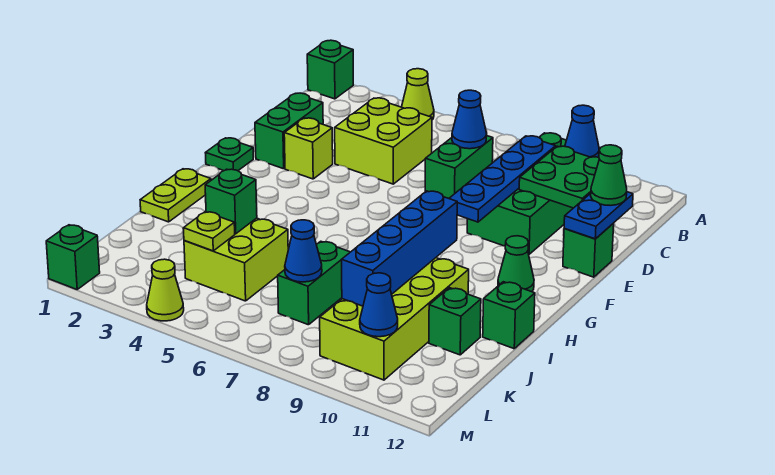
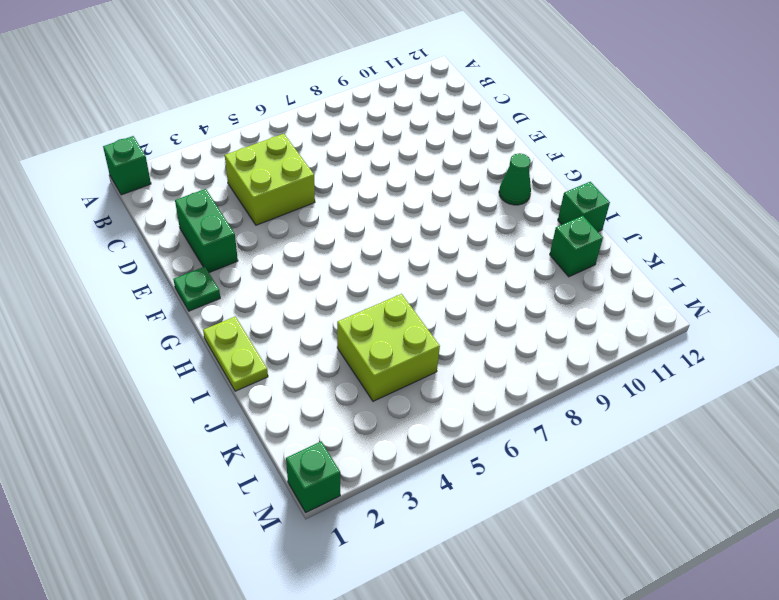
none -> lime cone A4 level 1
none -> green brick B9:E10 level 1
none -> green brick C7:D7 level 1

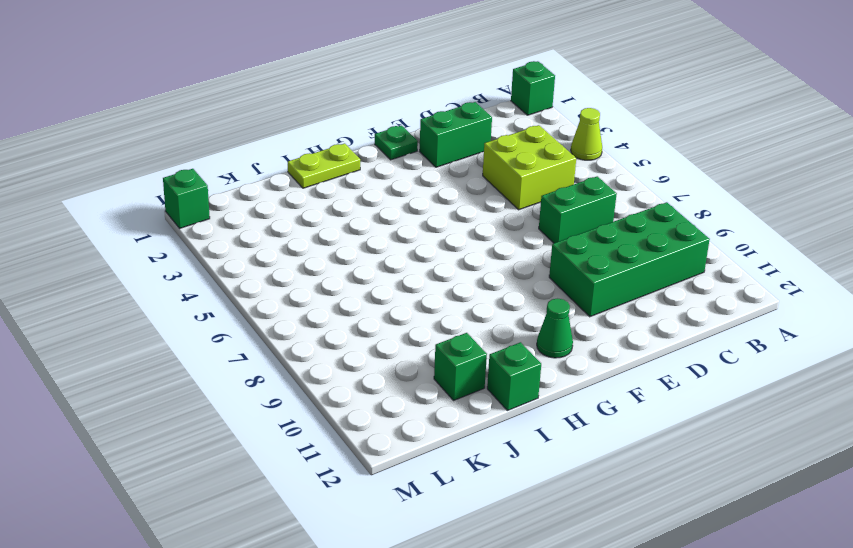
none -> lime brick E3 level 1
none -> green brick E12 level 1
none -> lime brick I9:L10 level 1

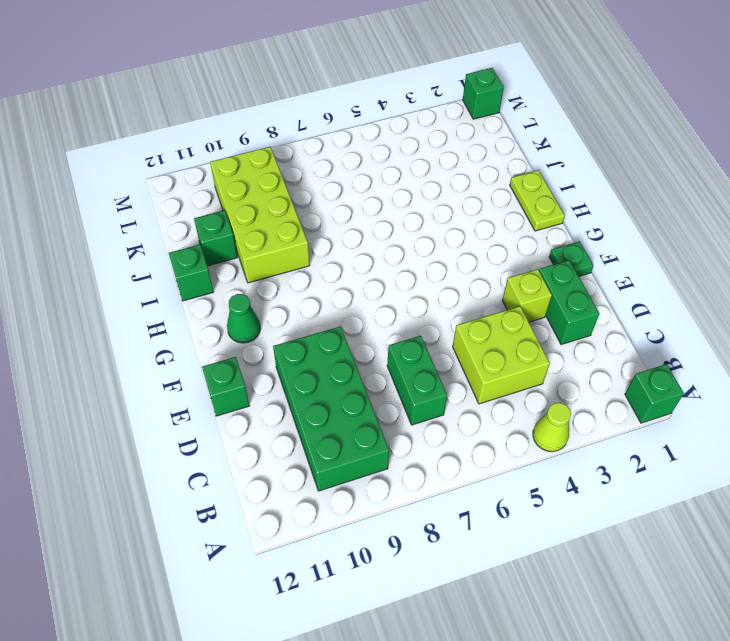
none -> lime brick J4:K5 level 1
none -> green brick J7:K7 level 1
none -> lime cone M4 level 1

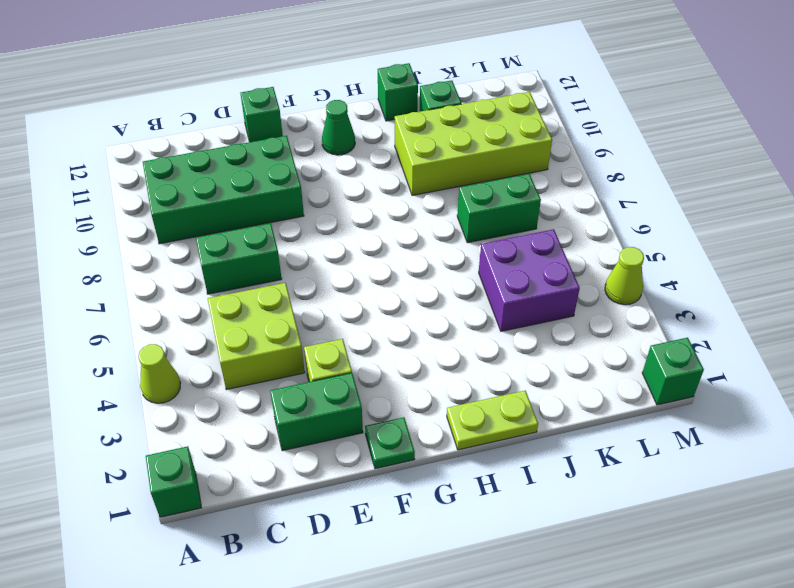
purple brick J4:K5 level 1 -> lime brick J4:K5 level 1
none -> blue cone B10 level 2
none -> blue cone C7 level 2
none -> blue plate C9:F9 level 2

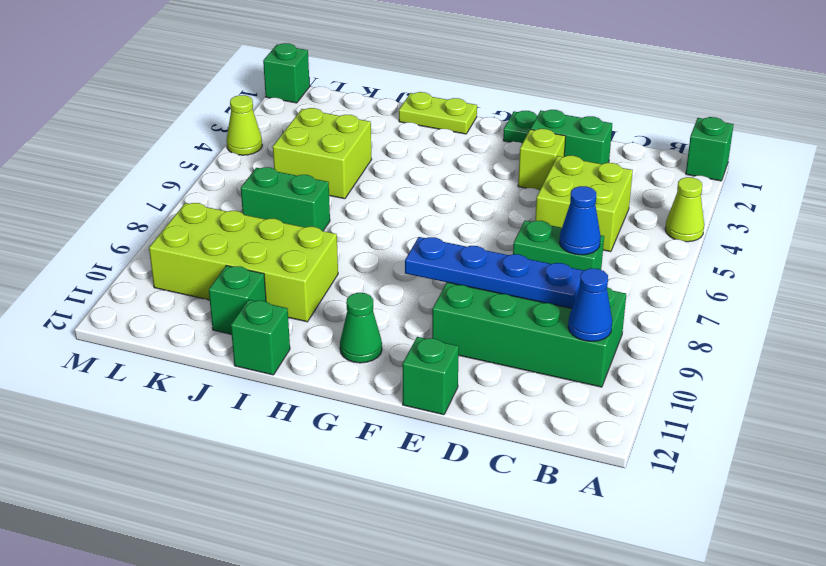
none -> green plate C10:D11 level 2
none -> blue plate D12:E12 level 2
none -> blue brick H9:K9 level 2

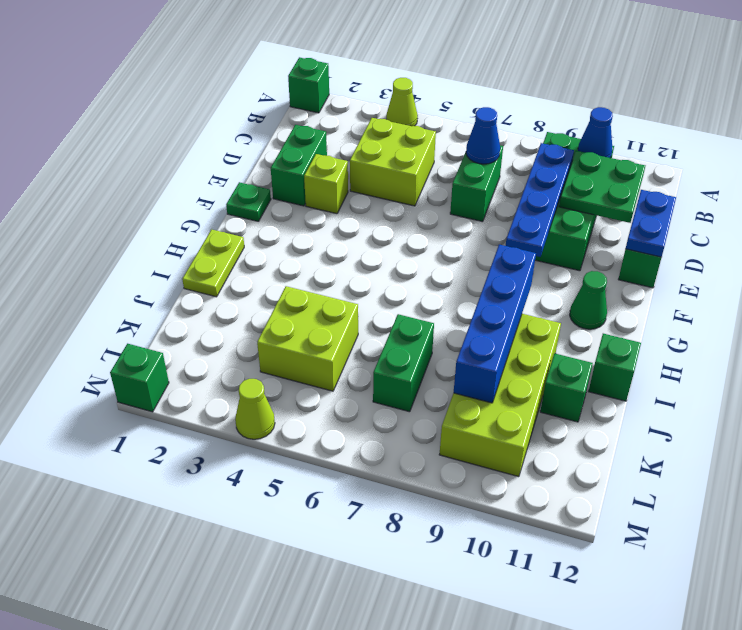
none -> green brick J4 level 2
none -> lime plate K4 level 2
none -> blue cone K7 level 2

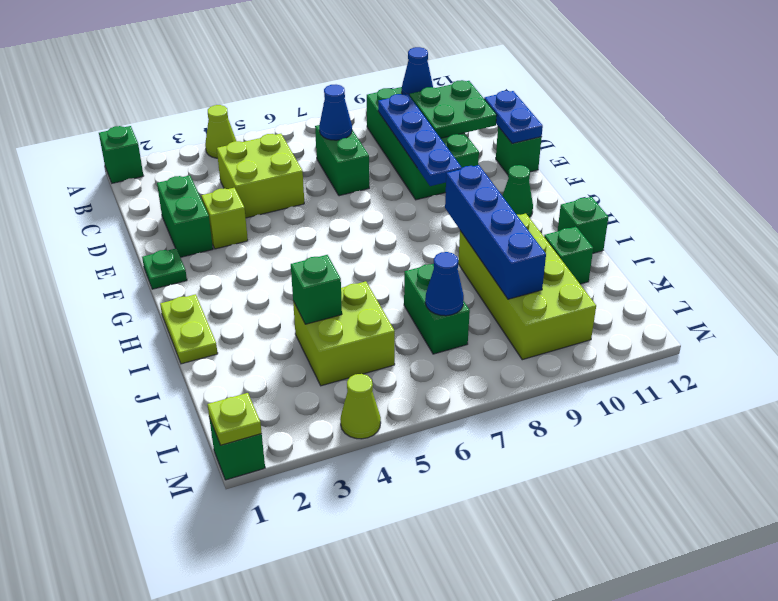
lime plate M1 level 2 -> lime plate K4 level 2
none -> blue cone L10 level 2
none -> green cone D12 level 3

